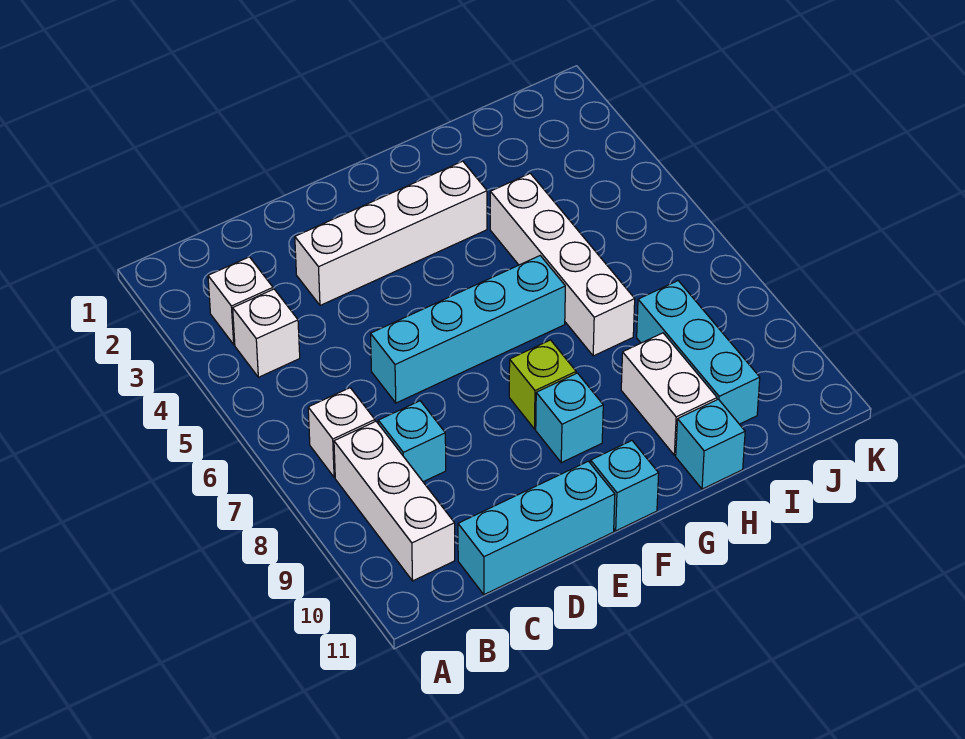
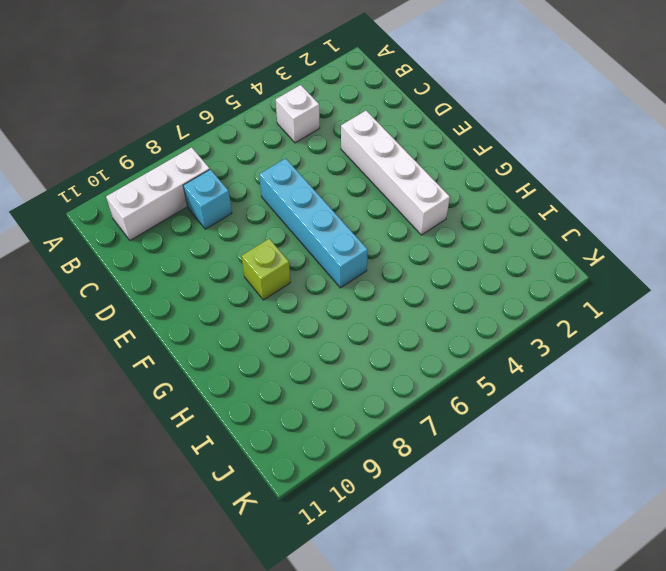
none -> white brick B3 level 1
none -> white brick B7 level 1
none -> cyan brick C11:E11 level 1

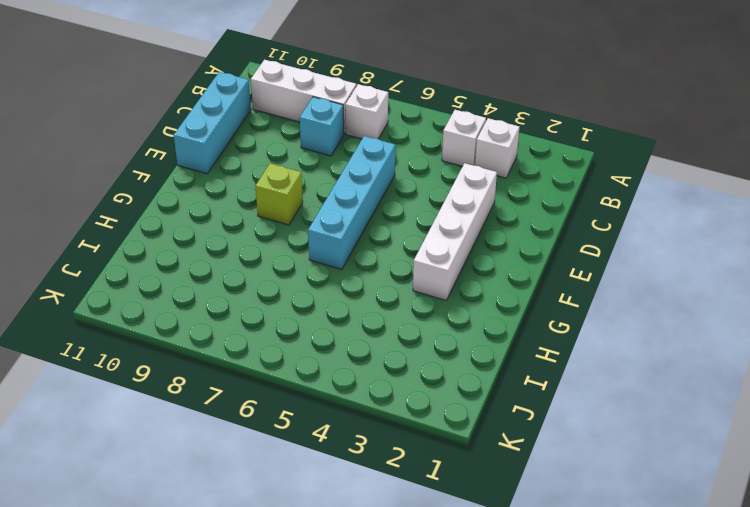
none -> cyan brick F9 level 1
none -> cyan brick F11 level 1
none -> white brick H4:H7 level 1

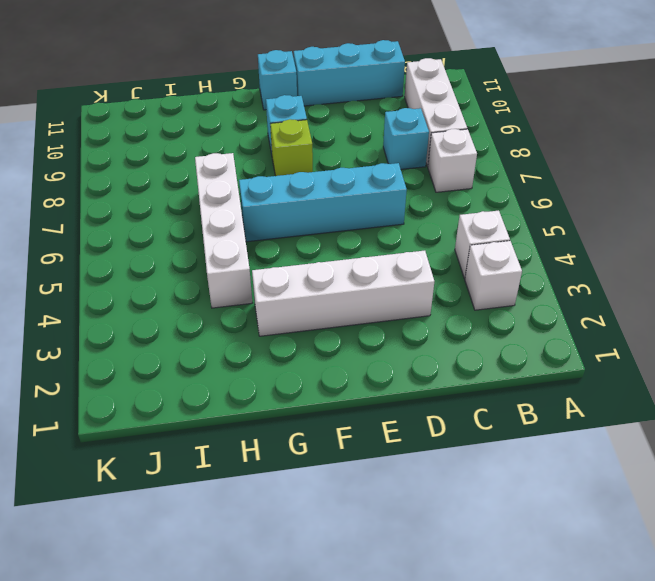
none -> white brick H9:H10 level 1
none -> cyan brick H11 level 1
none -> cyan brick I8:I10 level 1

